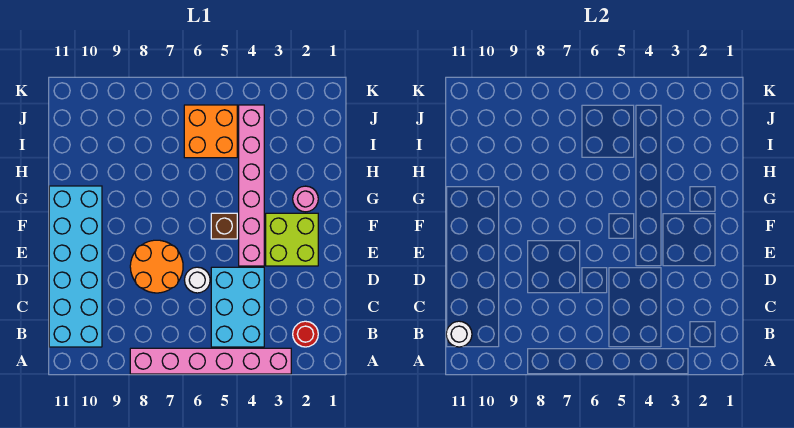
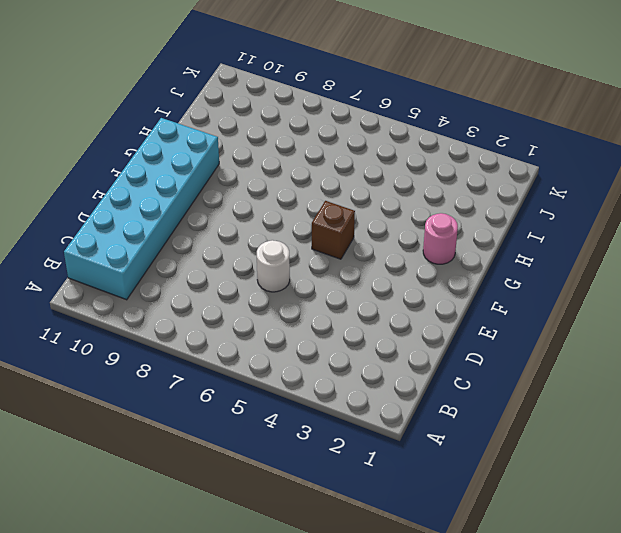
none -> pink brick A3:A8 level 1
none -> red round brick B2 level 1
none -> cyan brick B4:D5 level 1

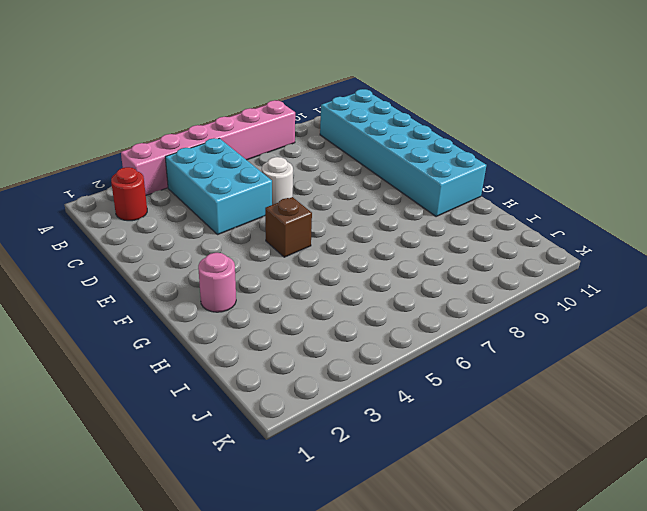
none -> orange round brick D7:E8 level 1
none -> lime brick E2:F3 level 1
none -> pink brick E4:J4 level 1

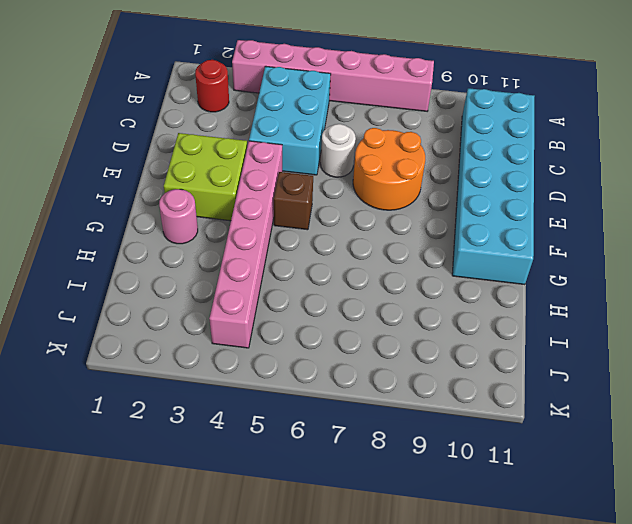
none -> orange brick I5:J6 level 1
none -> white round brick B11 level 2

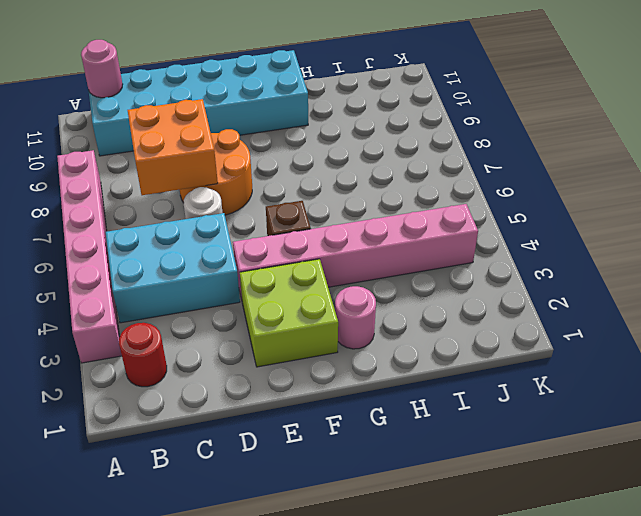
pink round brick B11 level 2 -> white round brick B11 level 2
orange brick C7:D8 level 2 -> orange brick I5:J6 level 1

